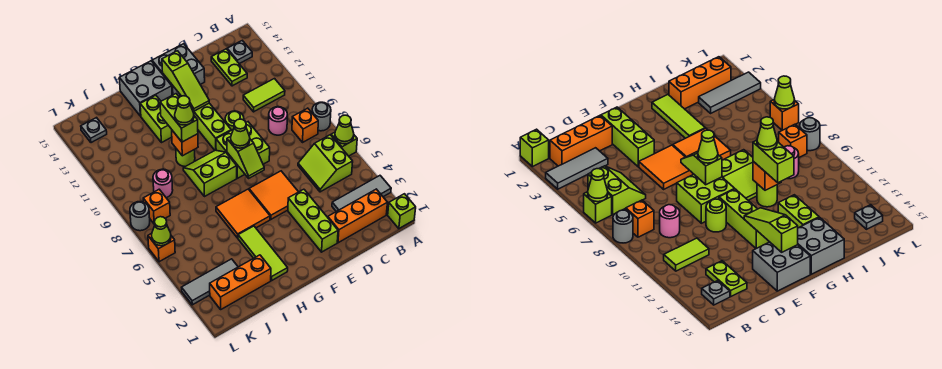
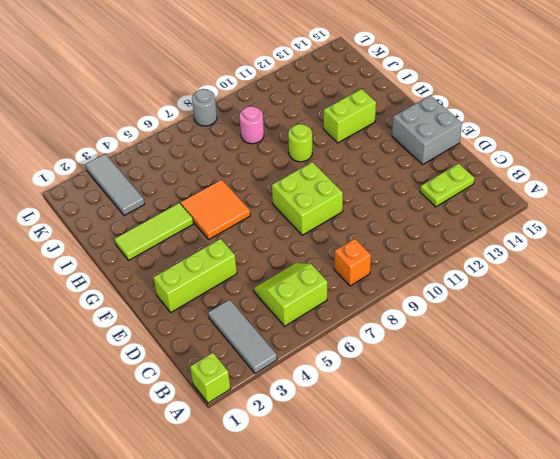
none -> lime brick A6 level 1
none -> grey round brick A8 level 1
none -> orange brick B2:D2 level 1
none -> lime tile B11:C11 level 1

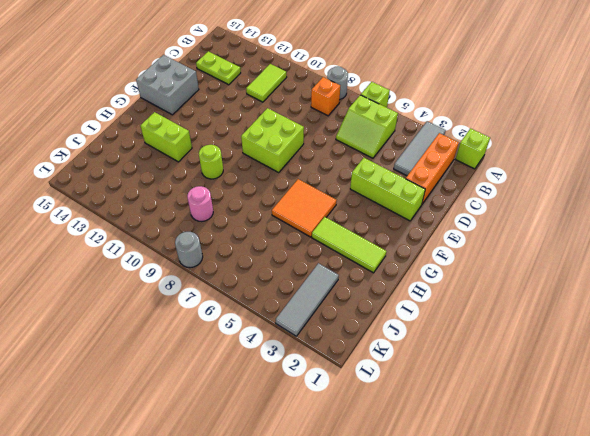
none -> grey plate B14 level 1
none -> pink round brick C9 level 1
none -> orange tile E5:F6 level 1
none -> lime round brick E10 level 1

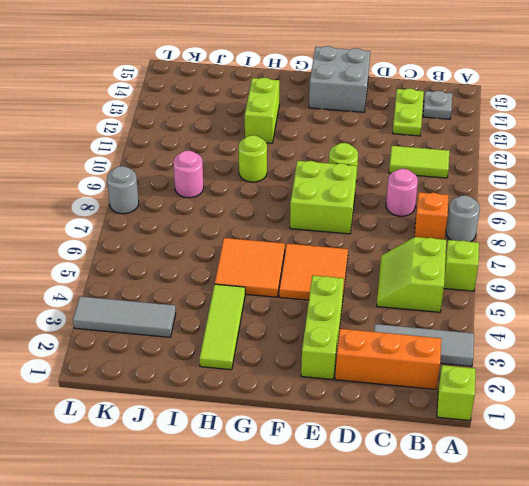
none -> lime brick F10:F12 level 1
none -> lime slope G8:H9 level 1 top 8
none -> grey brick G14:H15 level 1
none -> orange brick I2:K2 level 1

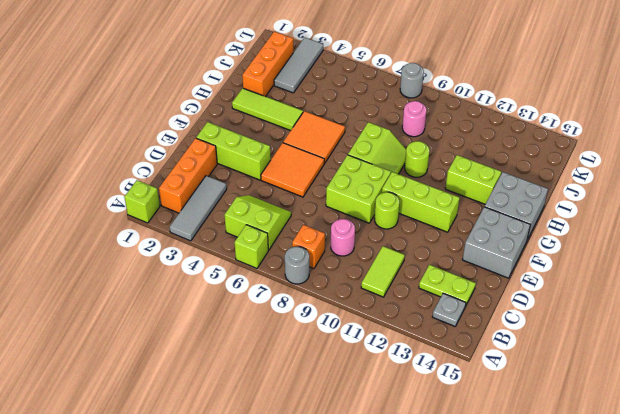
none -> orange brick K8 level 1
none -> grey plate K14 level 1
none -> orange brick L6 level 1
none -> lime cone A6 level 2

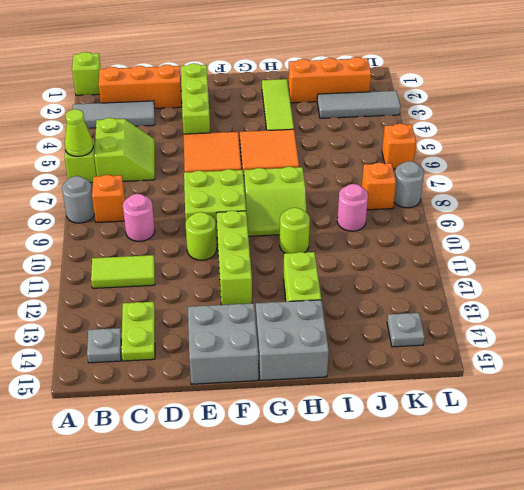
none -> lime slope F7:F8 level 2 top 8
none -> lime slope F12:F14 level 2 top 14
none -> orange brick H10 level 2
none -> lime cone L6 level 2

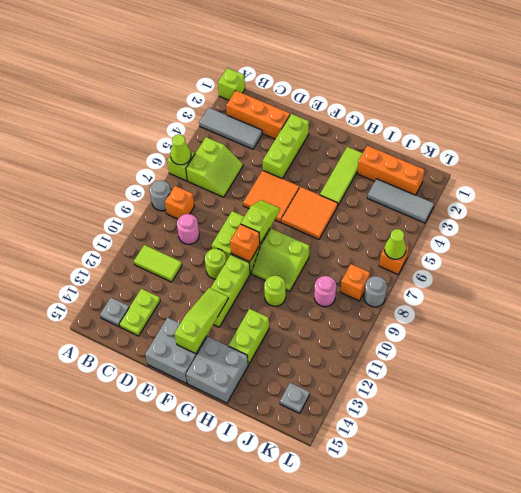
orange brick F9 level 2 -> orange brick H10 level 2
none -> lime cone F8 level 3
none -> lime brick H10:H11 level 3
none -> lime cone H10 level 4

